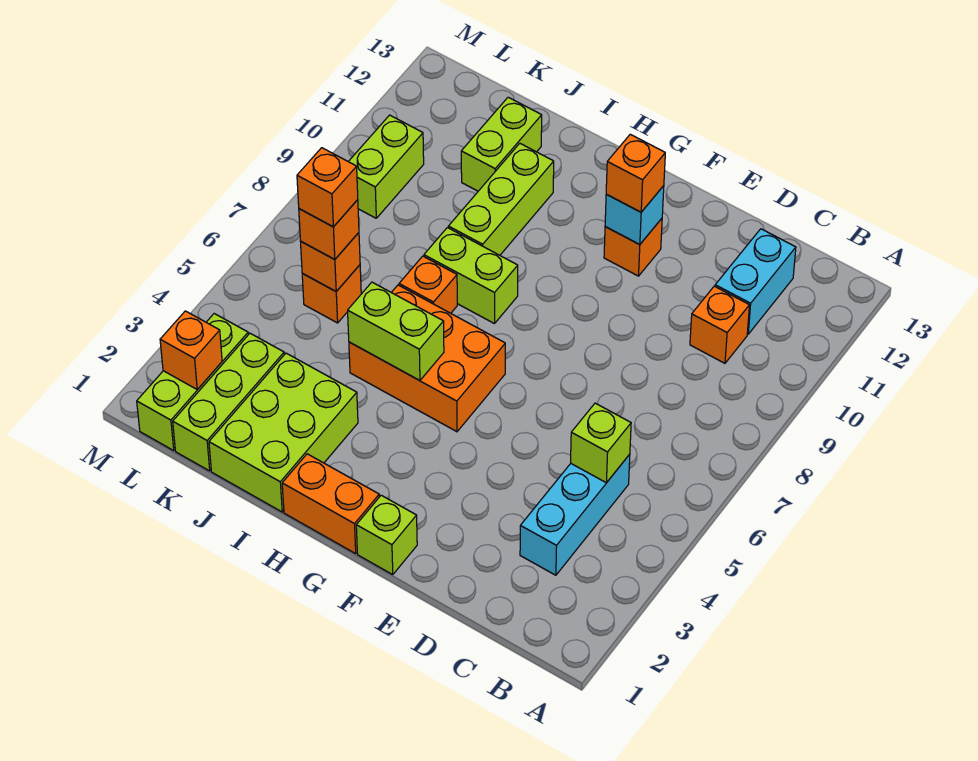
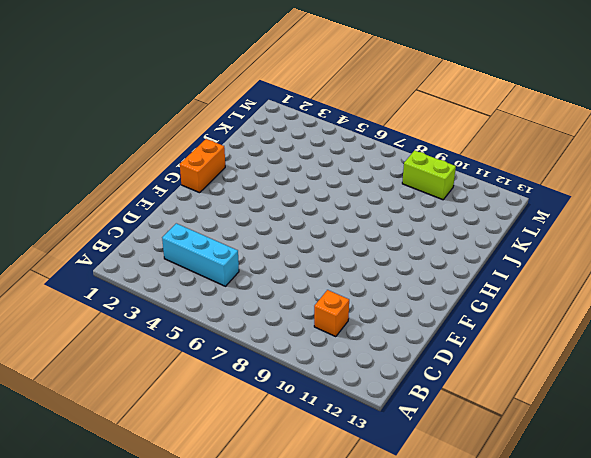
none -> cyan brick C11:C12 level 1
none -> lime brick F1 level 1
none -> orange brick F11 level 1

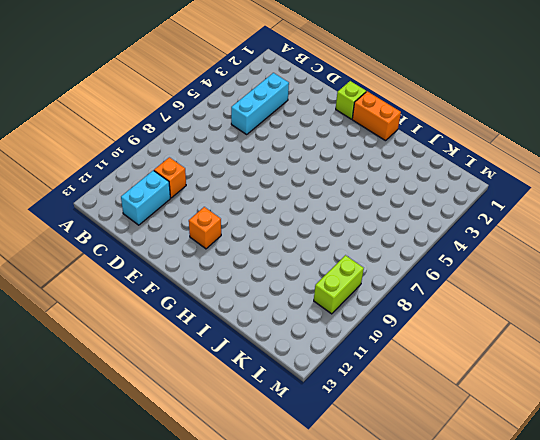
none -> orange brick G5:I6 level 1
none -> lime brick H8:I8 level 1
none -> lime brick I1:J3 level 1

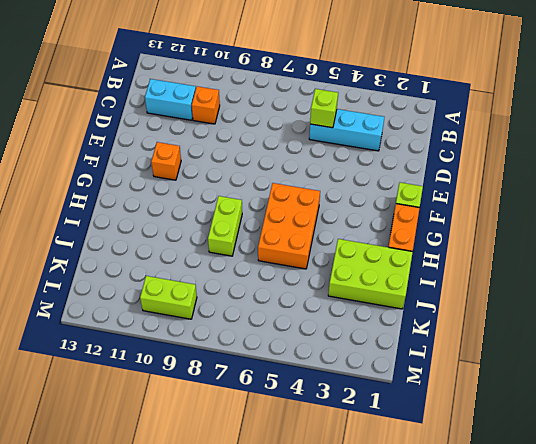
none -> orange brick I7 level 1
none -> lime brick I9:I11 level 1
none -> lime brick J11:J12 level 1

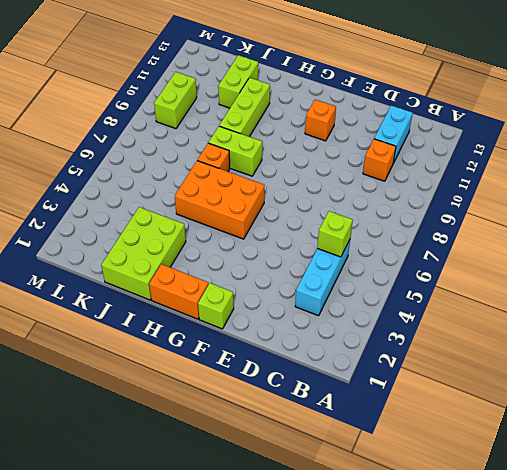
none -> lime brick K1:K3 level 1
none -> orange brick K6 level 1
none -> lime brick L1:L3 level 1

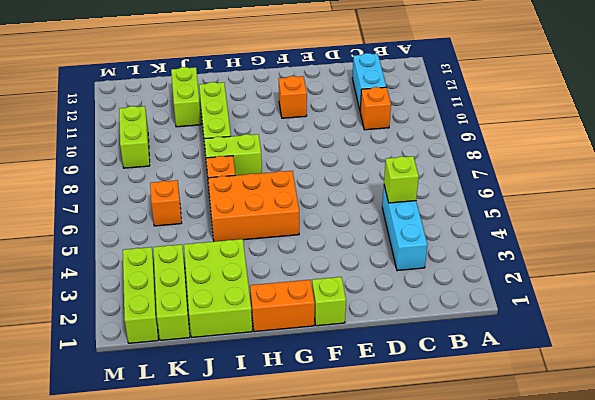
none -> cyan brick F11 level 2
none -> lime brick H5:I5 level 2
none -> orange brick K6 level 2

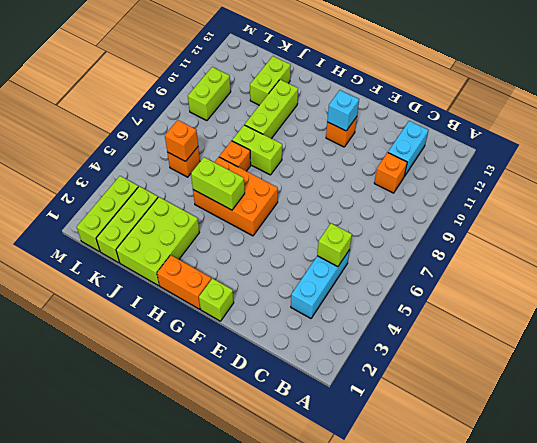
none -> orange brick L2 level 2
none -> orange brick F11 level 3
none -> orange brick K6 level 3

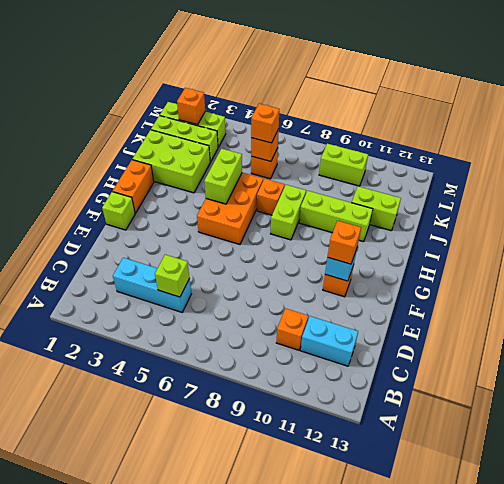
none -> orange brick K6 level 4

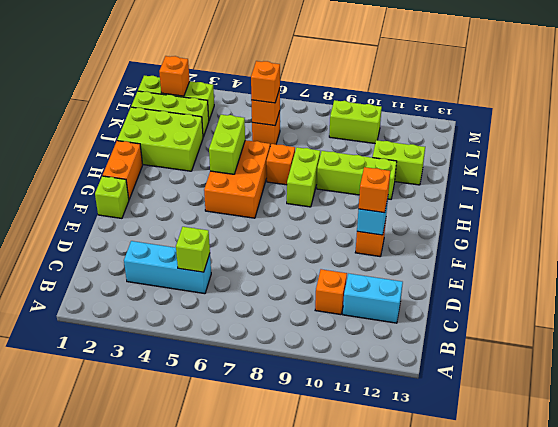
none -> orange brick K6 level 4

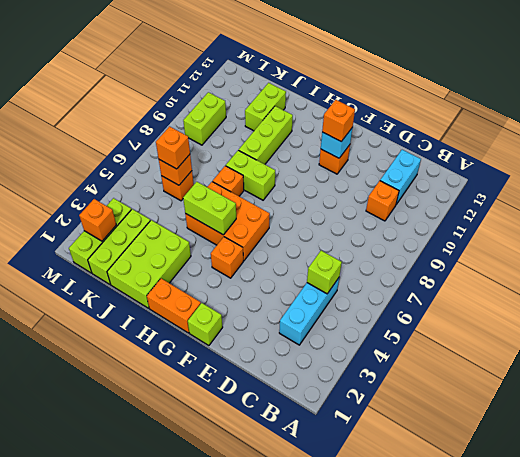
orange brick G4 level 1 -> orange brick K6 level 4

